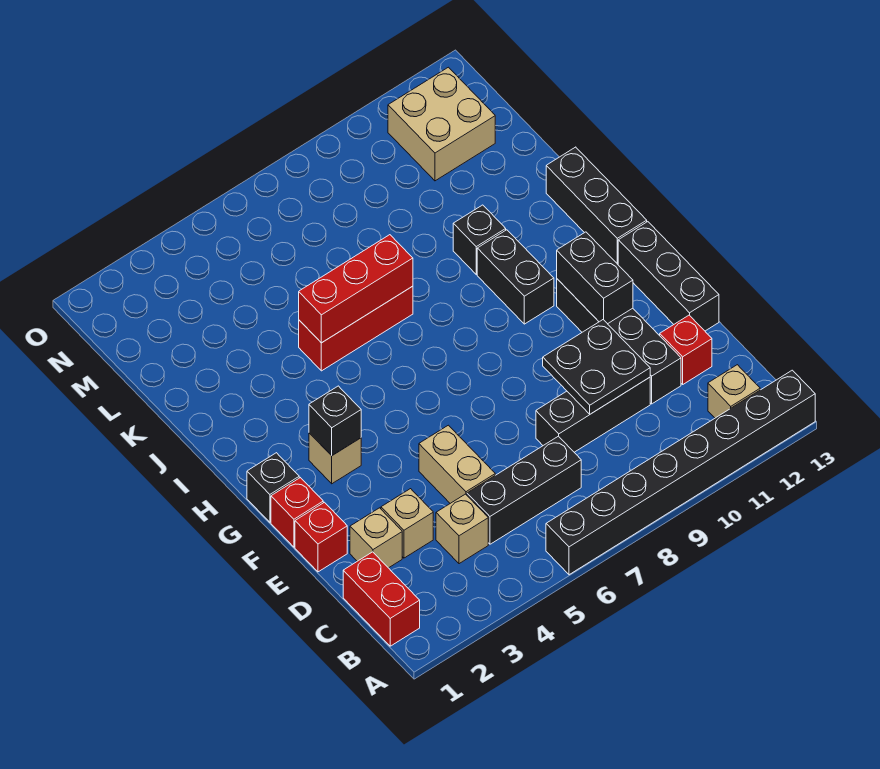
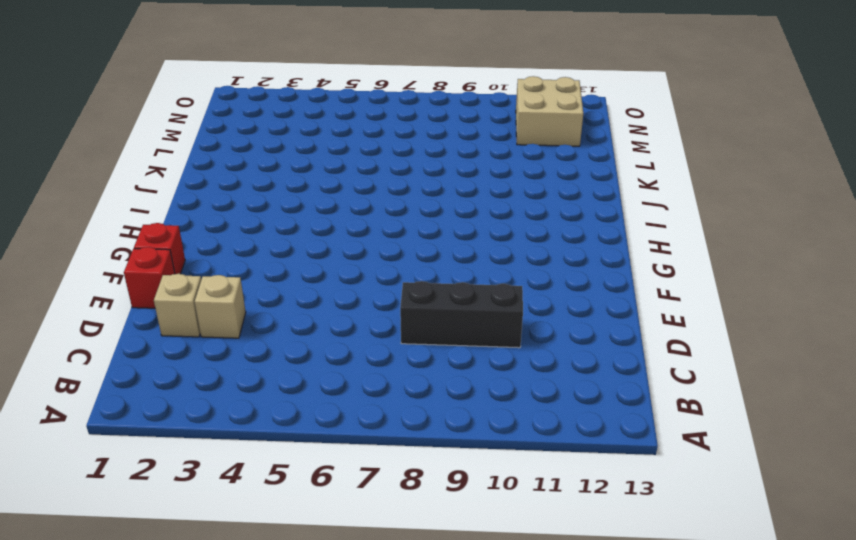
none -> black brick A6:A13 level 1
none -> red brick B1:C1 level 1
none -> tan brick B12 level 1

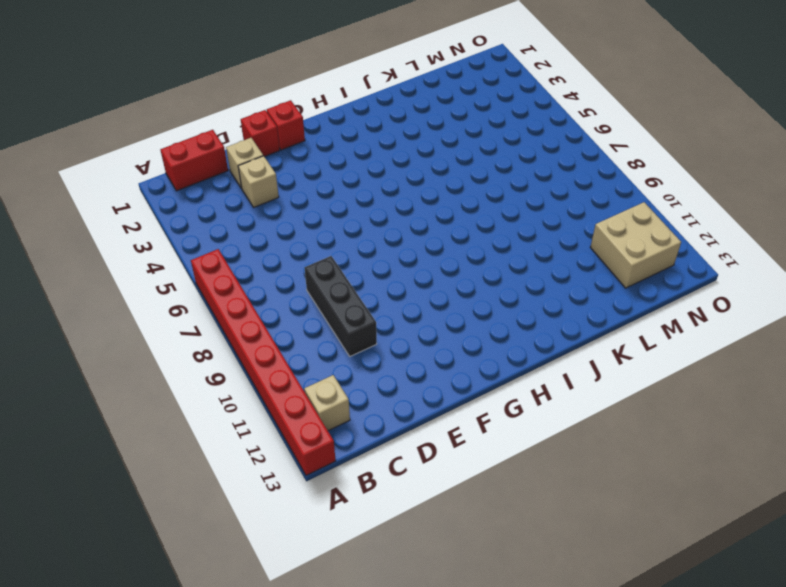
red brick A6:A13 level 1 -> black brick A6:A13 level 1
none -> tan brick C4 level 1
none -> black brick C5:C7 level 1
none -> tan brick D5:E5 level 1

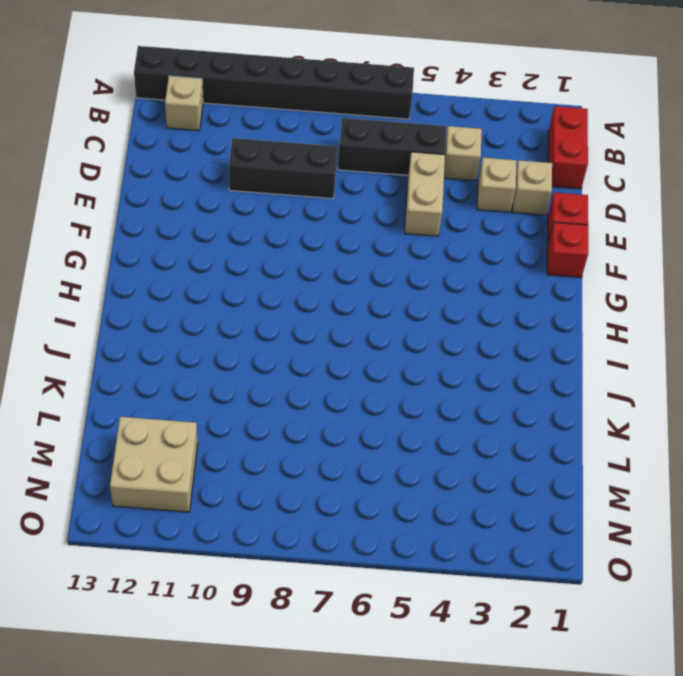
none -> black brick D11:G11 level 1
none -> red brick D12 level 1
none -> black brick E13:G13 level 1

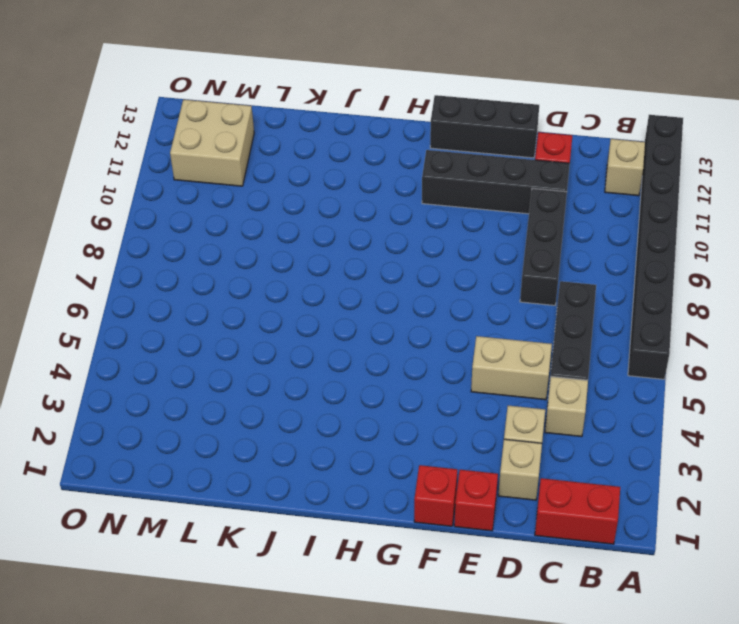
none -> black brick G1 level 1
none -> tan brick G3 level 1
none -> black brick H10:I10 level 1

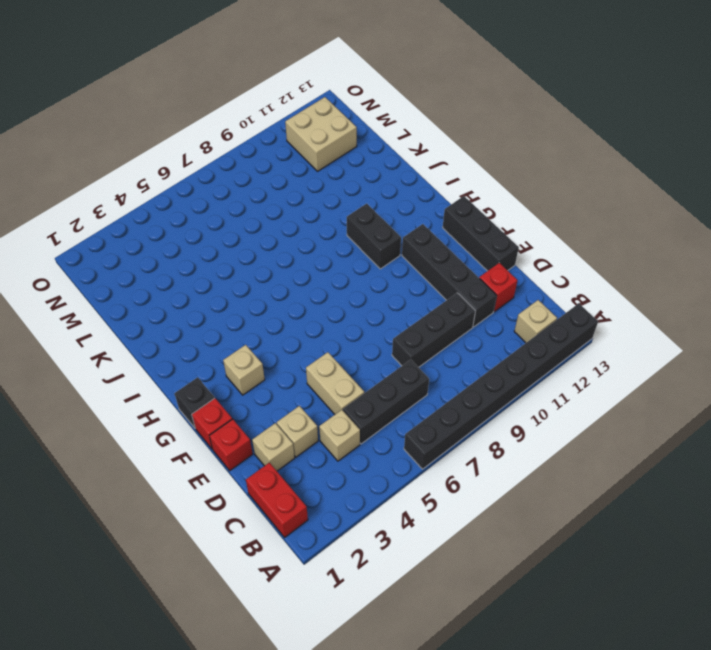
none -> black brick H13:J13 level 1
none -> red brick J5:J7 level 1
none -> black brick J10 level 1

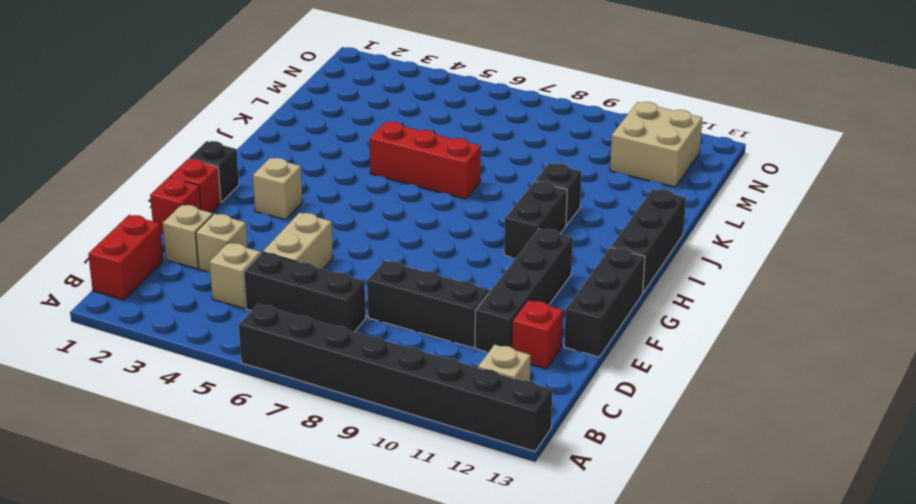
none -> black plate D9:E10 level 2
none -> black brick F11:G11 level 2
none -> black brick G3 level 2

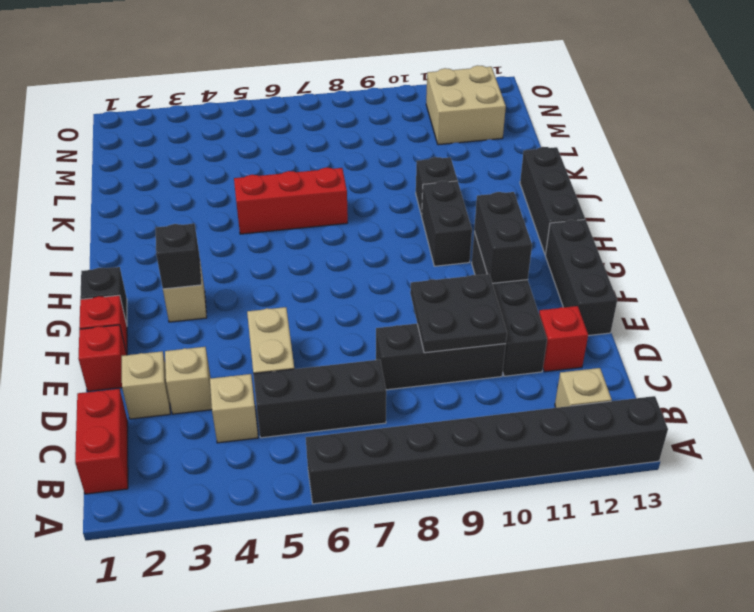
none -> red brick J5:J7 level 2

